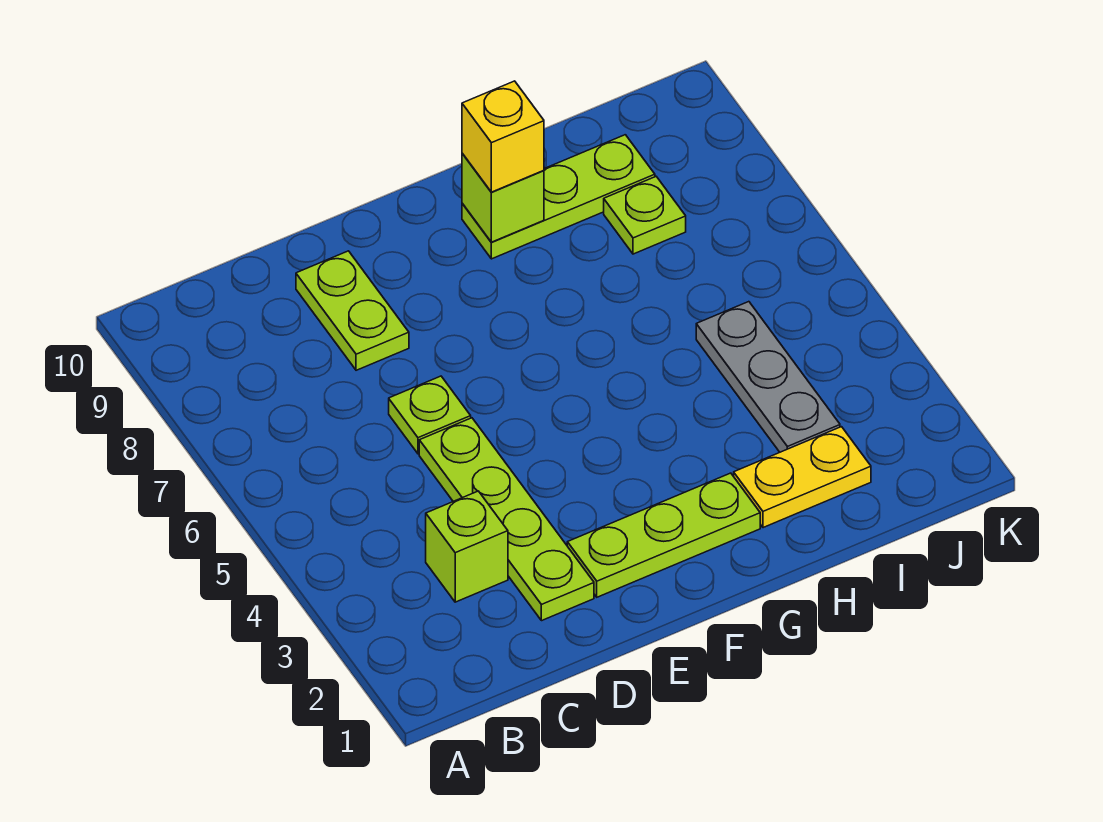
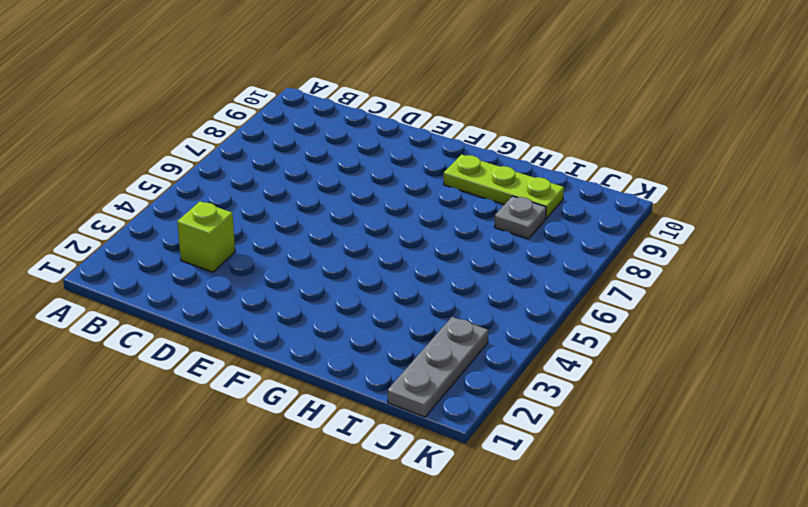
grey plate I8 level 1 -> lime plate I8 level 1
grey plate J1:J3 level 1 -> grey plate I3:I5 level 1
none -> lime plate D2:D5 level 1
none -> lime plate D6 level 1

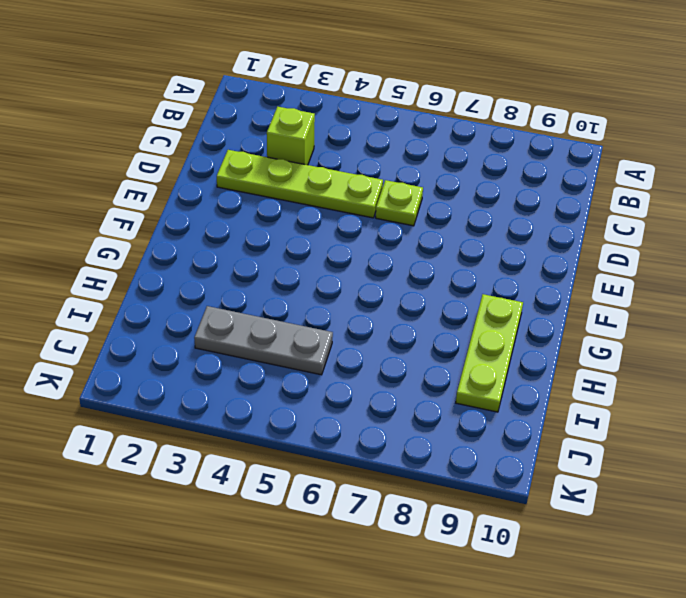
none -> lime plate D8:D9 level 1
none -> lime plate E2:G2 level 1

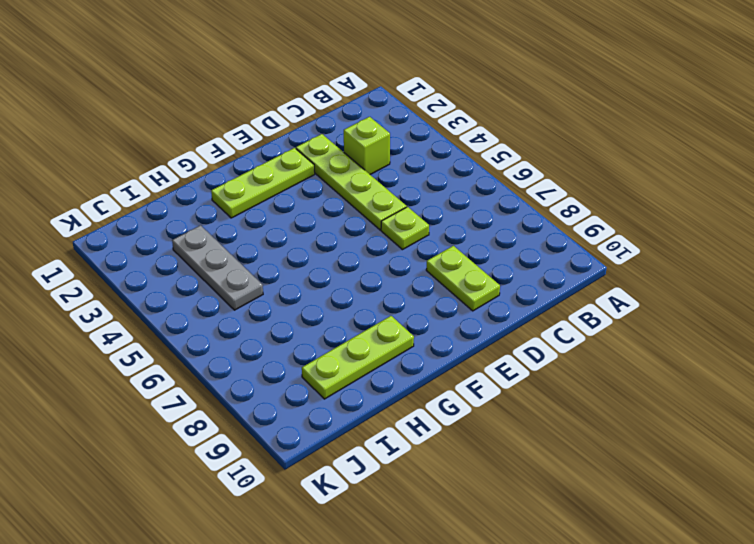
none -> yellow plate H2:I2 level 1
none -> lime plate I8 level 1

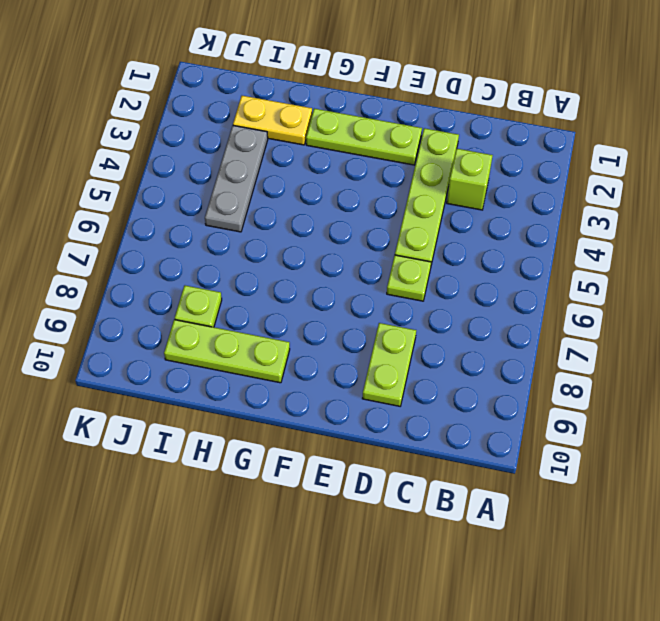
none -> lime brick G9 level 2
none -> yellow brick G9 level 3

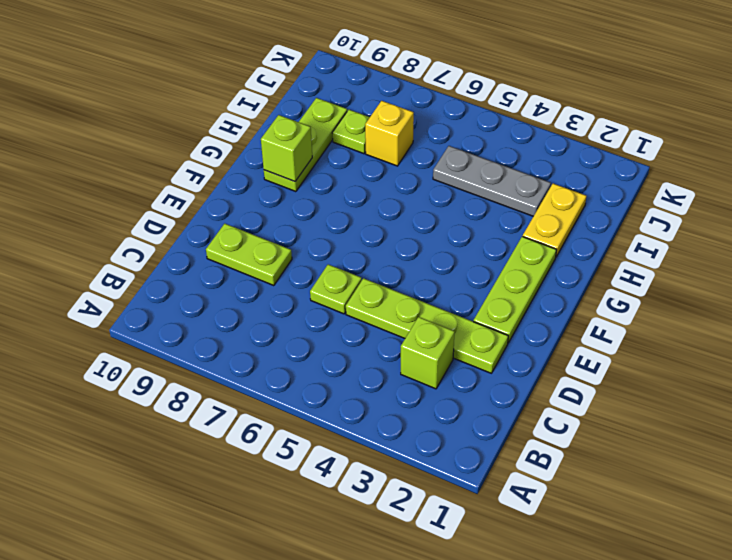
yellow brick I7 level 1 -> yellow brick G9 level 3

